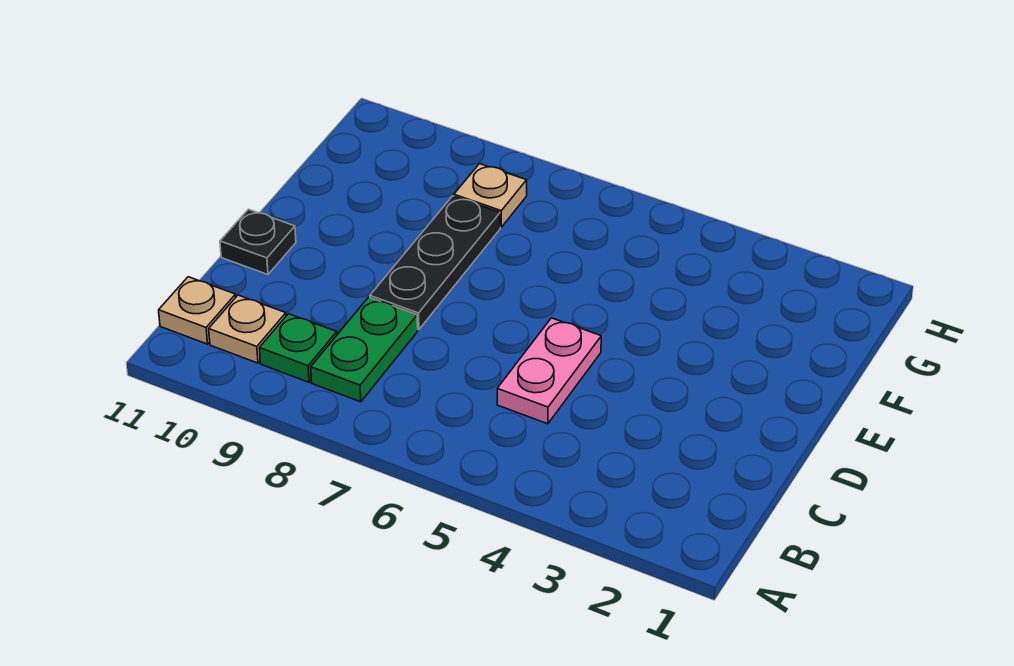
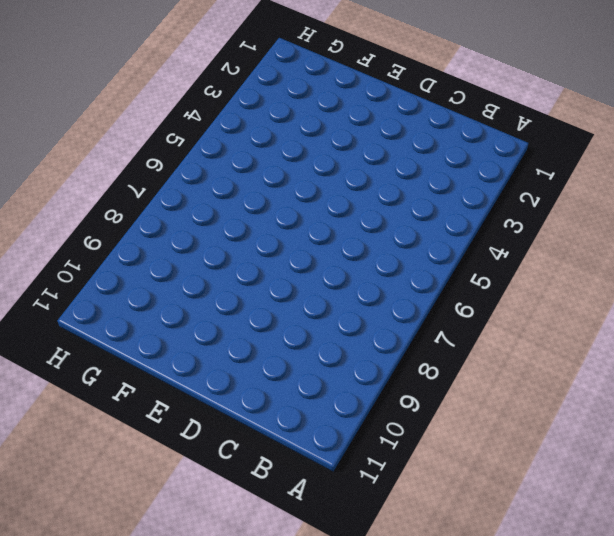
none -> green plate B8:C8 level 1
none -> green plate B9 level 1

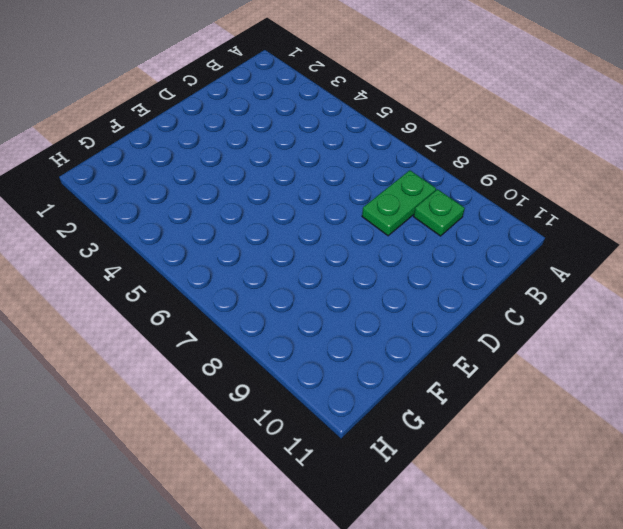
none -> tan plate B10 level 1
none -> tan plate B11 level 1

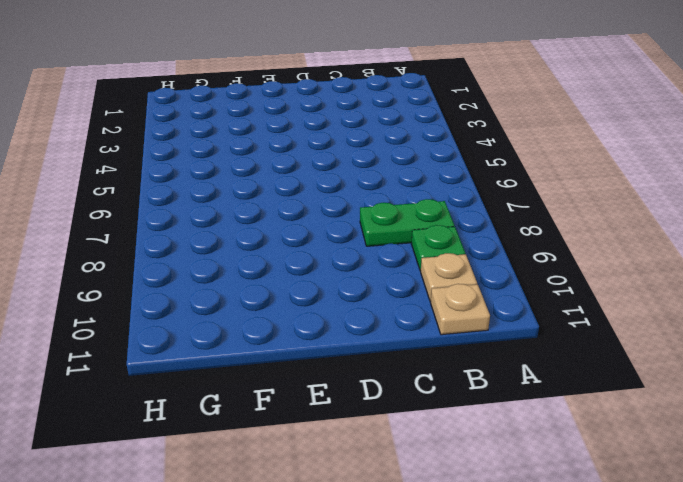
none -> pink plate C5:D5 level 1
none -> black plate D8:F8 level 1

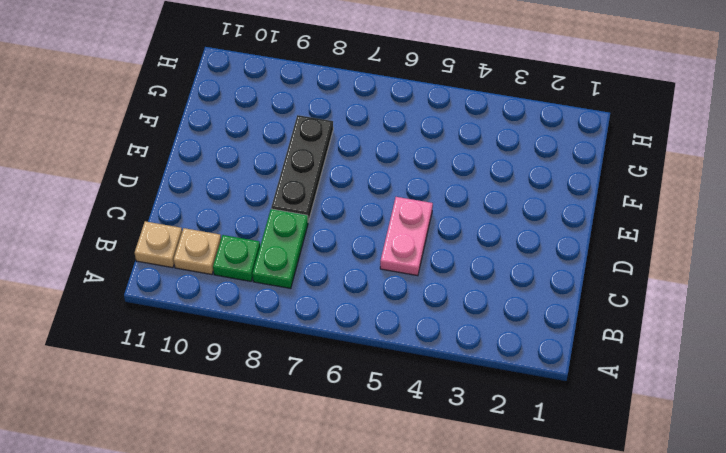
none -> black plate D11 level 1
none -> tan plate G8 level 1

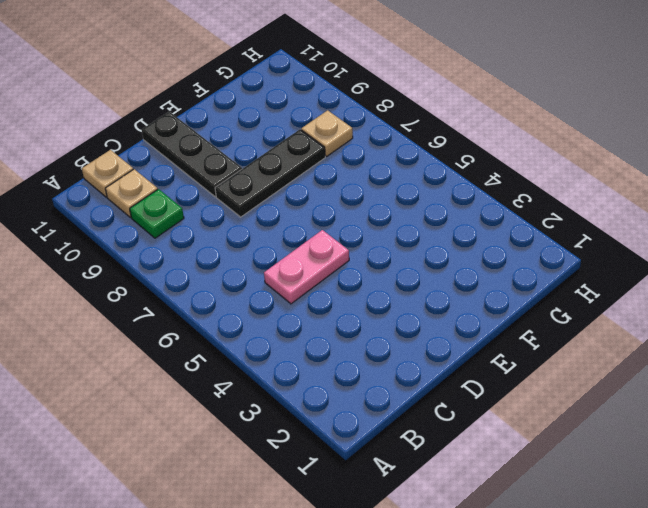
black plate D9:D11 level 1 -> black plate D11 level 1
none -> green plate B8:C8 level 1

